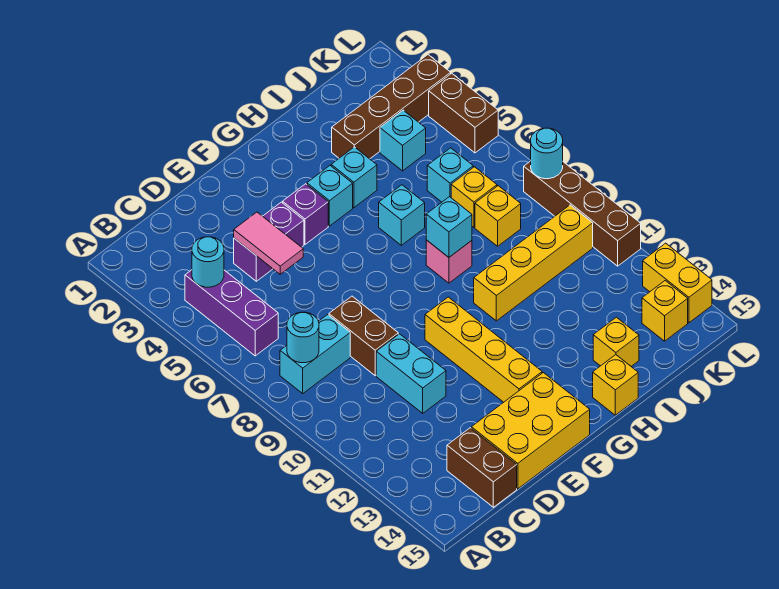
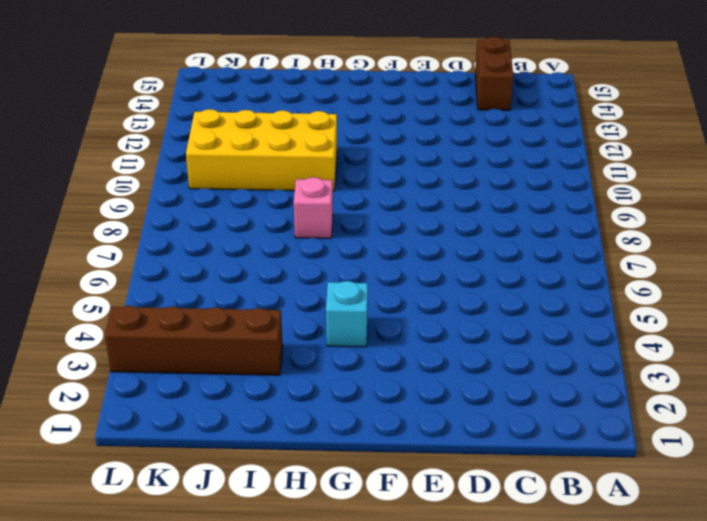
yellow brick H10:K11 level 1 -> yellow brick H10:K10 level 1
none -> purple brick B4:B6 level 1
none -> cyan brick B8:C8 level 1
none -> purple brick D4:E4 level 1
none -> brown brick D8:D9 level 1

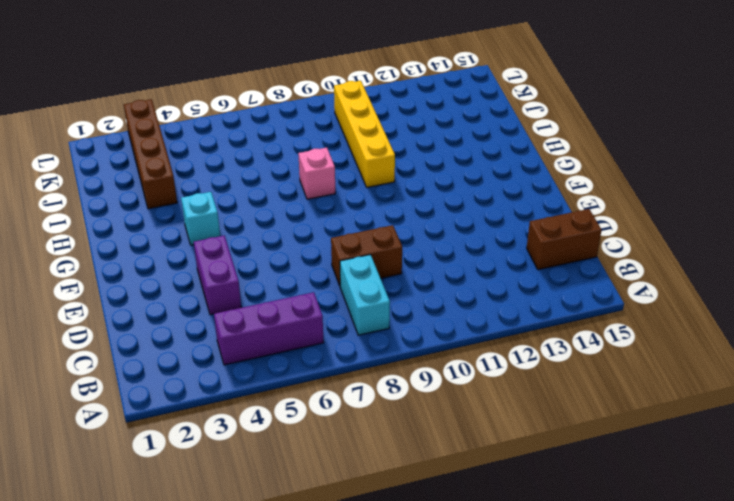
none -> cyan brick D10:D11 level 1
none -> yellow brick D14:F15 level 1
none -> purple brick F4 level 1
none -> yellow brick F10:F13 level 1

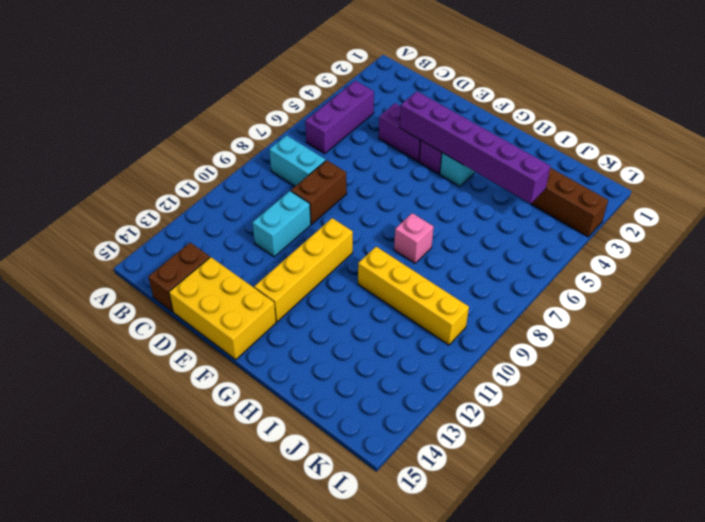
purple brick E4:J4 level 2 -> none
none -> cyan brick H4 level 1
none -> cyan brick H6 level 1
none -> yellow brick H15 level 1
none -> yellow brick I14 level 1

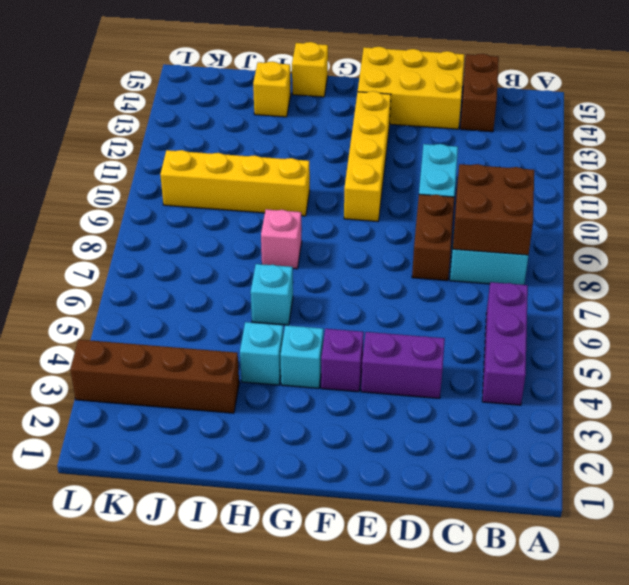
brown brick B8:C9 level 2 -> cyan round brick B8 level 2
none -> cyan brick J4 level 1
none -> cyan brick J6 level 1
none -> yellow brick J7 level 1
none -> yellow brick J8 level 1

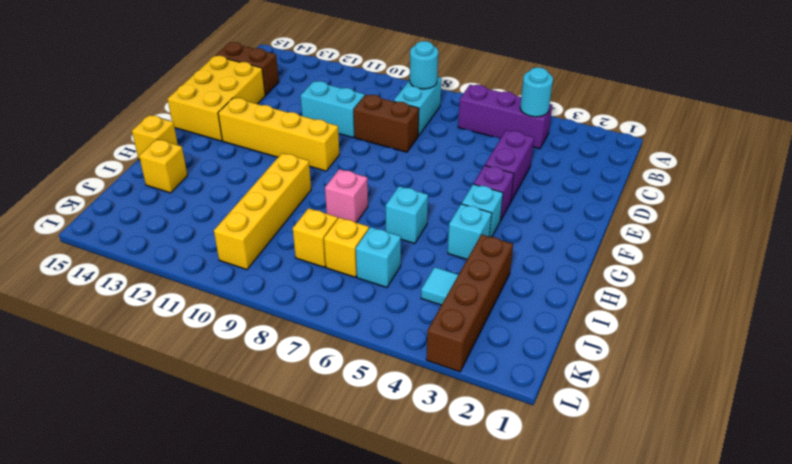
cyan tile J4 level 1 -> cyan brick J4 level 1
none -> yellow brick K14 level 1
none -> brown brick L4:L5 level 1
none -> brown brick L8:L11 level 1
none -> yellow brick L13:L14 level 1

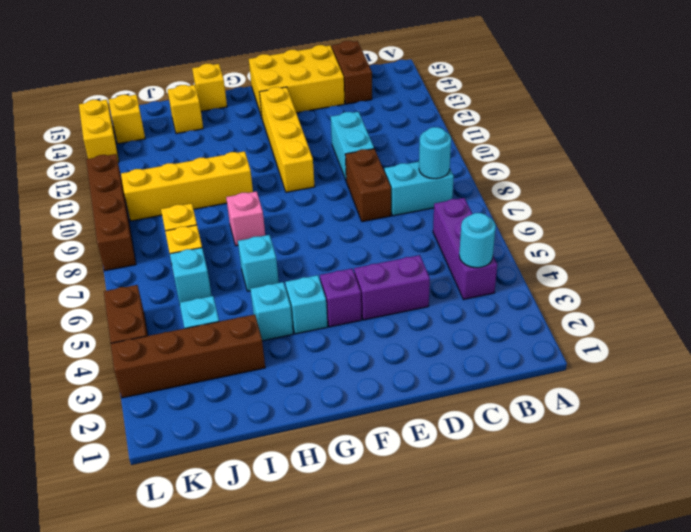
none -> pink tile D4:D5 level 2
none -> cyan brick H8 level 2
none -> cyan round brick L8 level 2

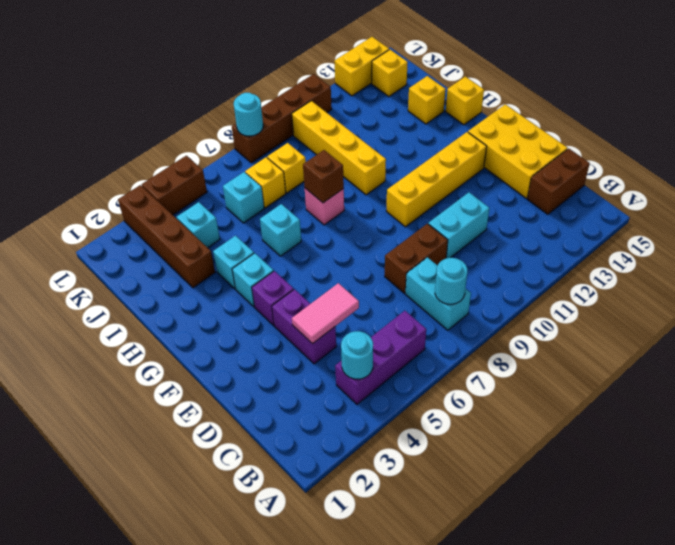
brown brick H8 level 2 -> cyan brick H8 level 2

